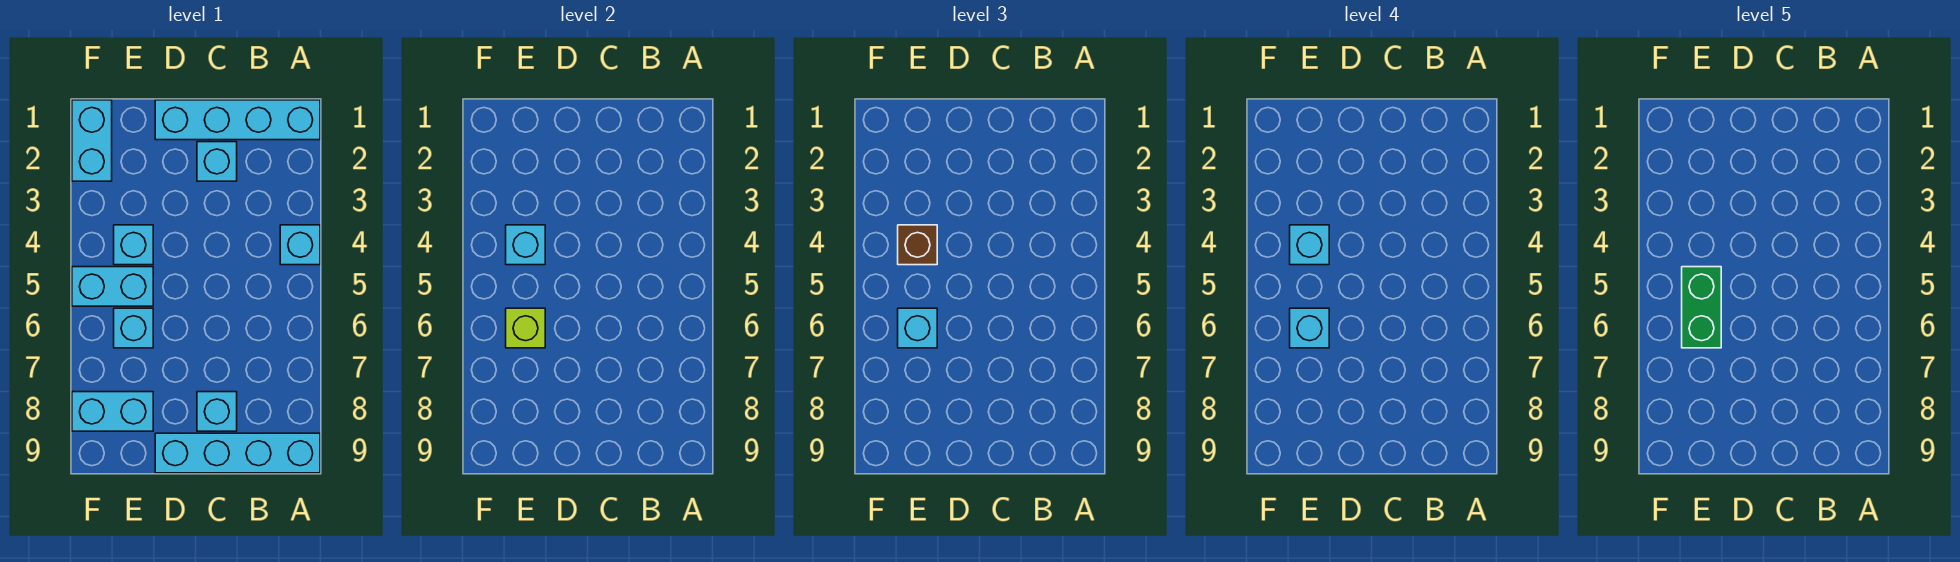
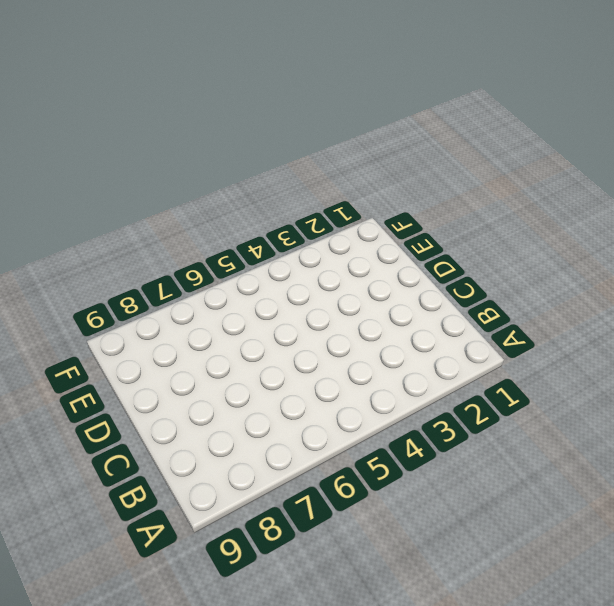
none -> cyan brick A1:D1 level 1
none -> cyan brick A4 level 1
none -> cyan brick A9:D9 level 1

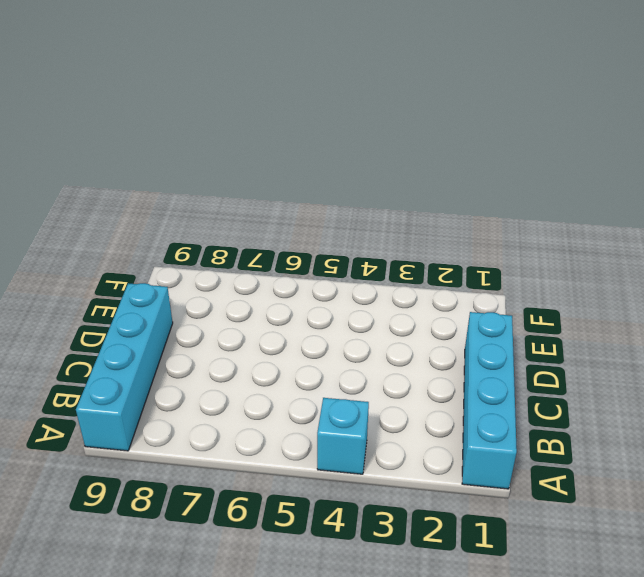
none -> cyan brick C2 level 1
none -> cyan brick C8 level 1
none -> cyan brick E4 level 1

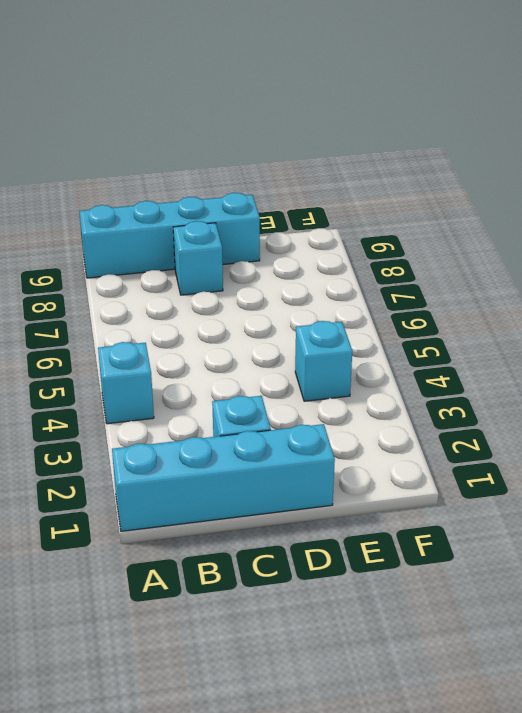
none -> cyan brick E5:F5 level 1
none -> cyan brick E6 level 1
none -> cyan brick E8:F8 level 1

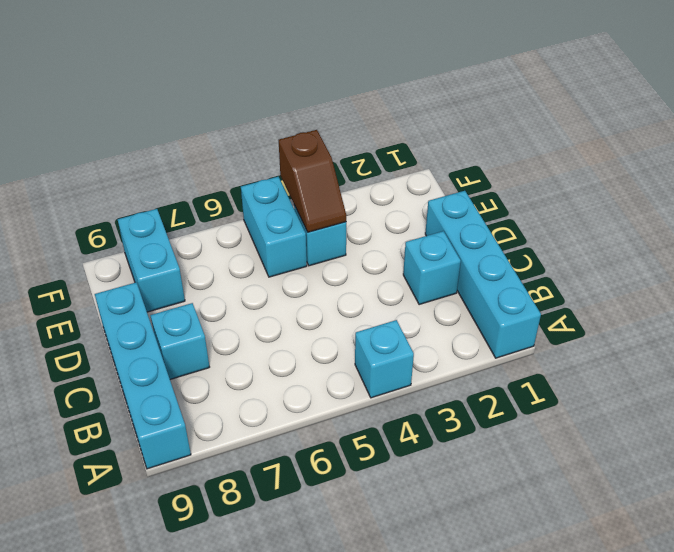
brown slope E4:F4 level 2 top F -> cyan brick E4 level 2
none -> cyan brick E6 level 1
none -> cyan brick F1:F2 level 1
none -> lime brick E6 level 2

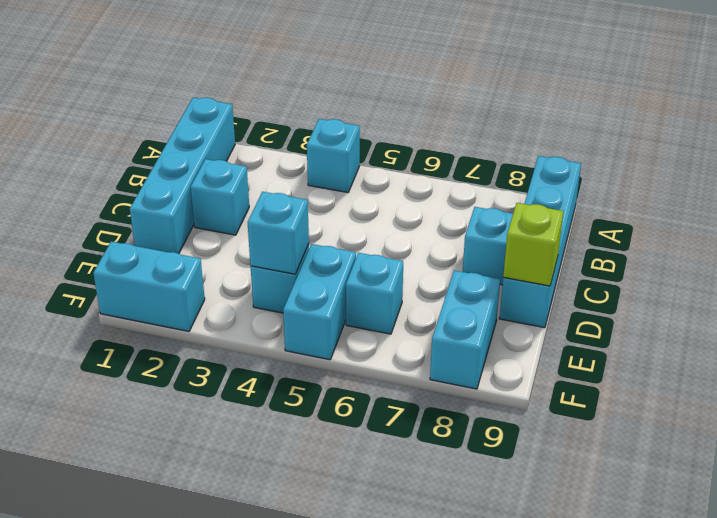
lime brick D9 level 2 -> lime brick E6 level 2
none -> brown brick E4 level 3
none -> cyan brick E6 level 3
none -> cyan brick E4 level 4

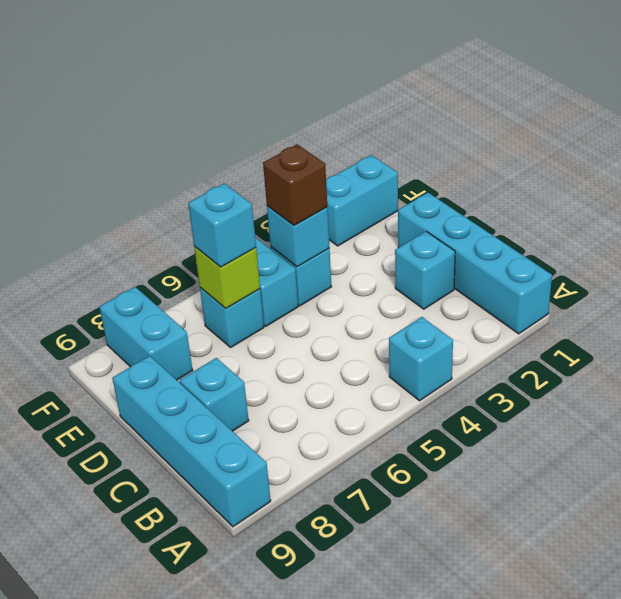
none -> cyan brick E4 level 4
none -> cyan brick E6 level 4
none -> green brick E5:E6 level 5

